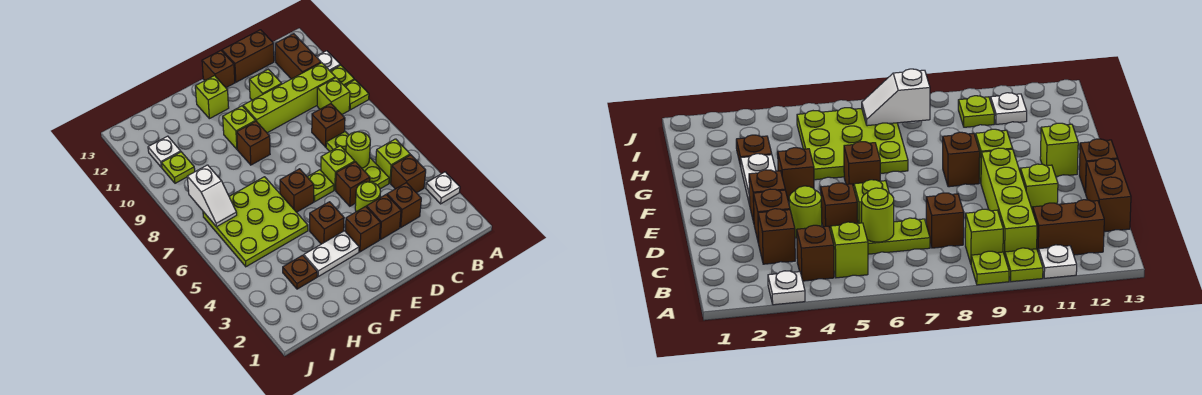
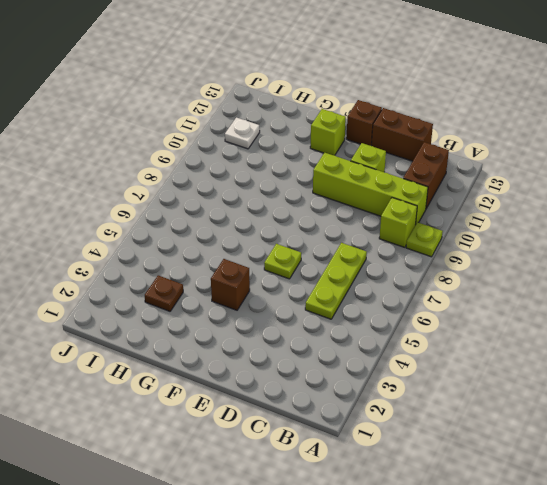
none -> white plate A3 level 1
none -> lime plate A10 level 1
none -> white plate A11 level 1
none -> brown brick B4 level 1

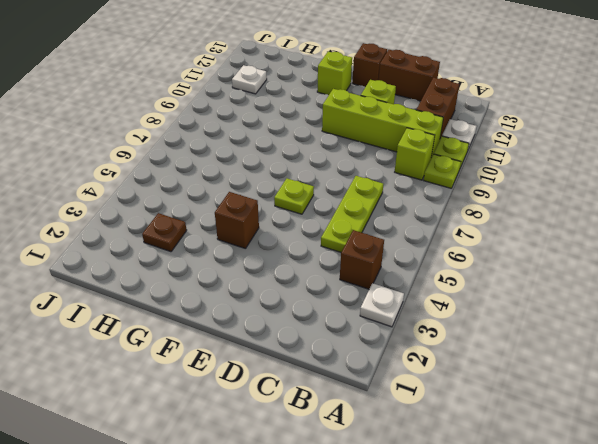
none -> lime brick B5 level 1
none -> brown brick C3 level 1
none -> brown brick C8 level 1
none -> brown brick D3 level 1

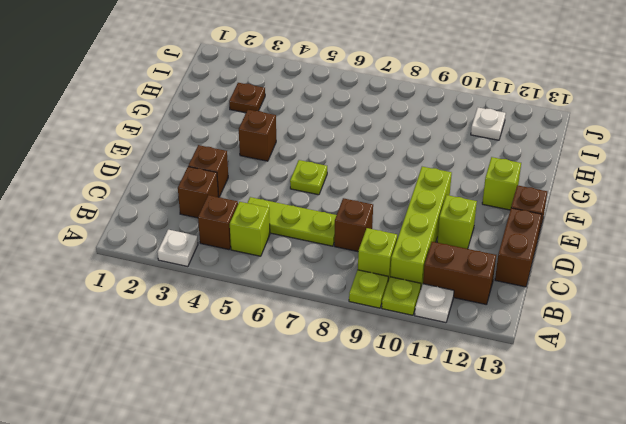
none -> lime round brick D4 level 1
none -> brown brick D5 level 1
none -> lime brick D6 level 1
none -> brown brick E3 level 1

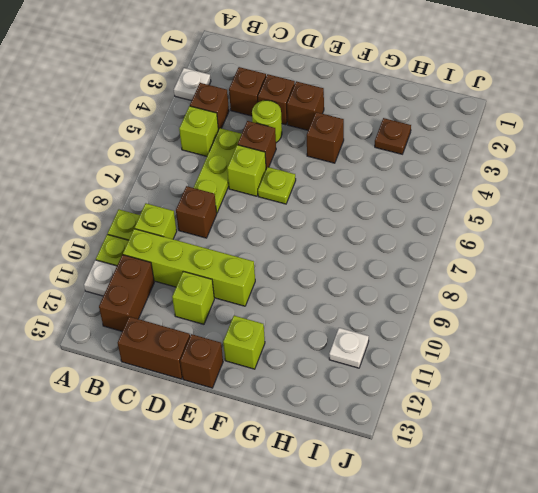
none -> white plate F3:G3 level 1
none -> brown brick F6 level 1
none -> brown brick F9 level 1
none -> lime brick F10 level 1

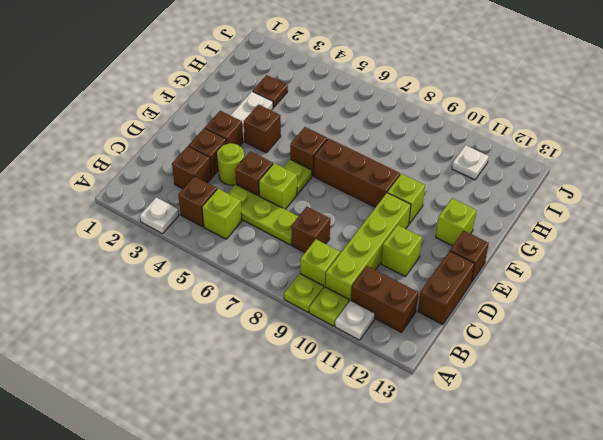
brown brick F7:F9 level 1 -> brown brick F9 level 1
none -> lime plate G5:I7 level 1
none -> lime plate I10 level 1
none -> lime round brick C6 level 2
none -> white slope I7:I8 level 2 top 8

